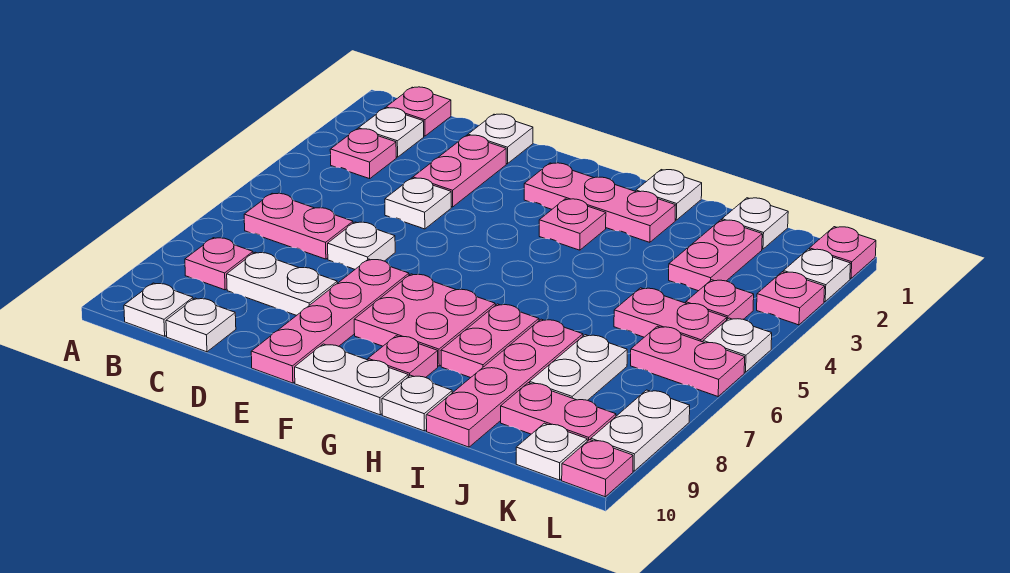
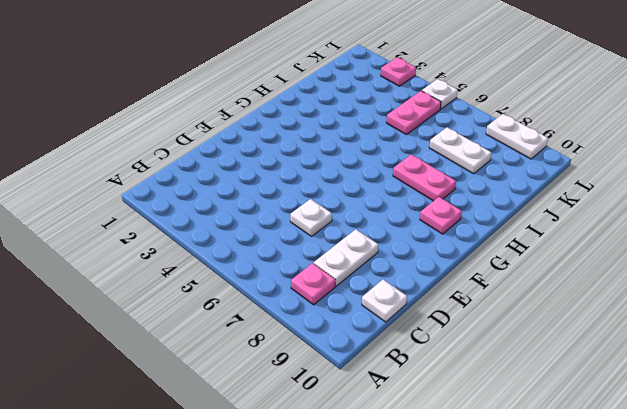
none -> pink plate B1 level 1
none -> white plate B2 level 1
none -> pink plate B3 level 1
none -> pink plate B6:C6 level 1

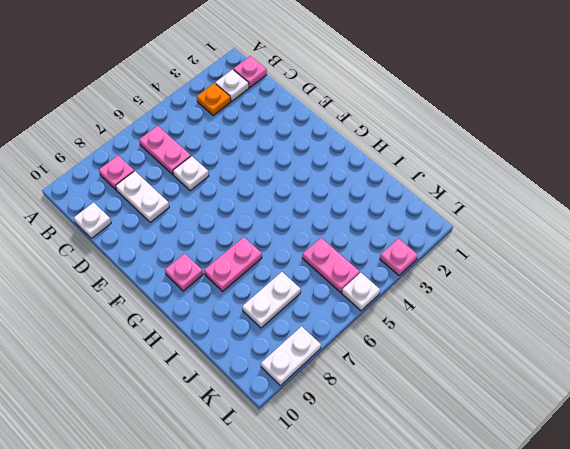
orange plate B3 level 1 -> pink plate B3 level 1
none -> white plate B10 level 1
none -> white plate D1 level 1
none -> pink plate D2:D3 level 1
none -> white plate D4 level 1

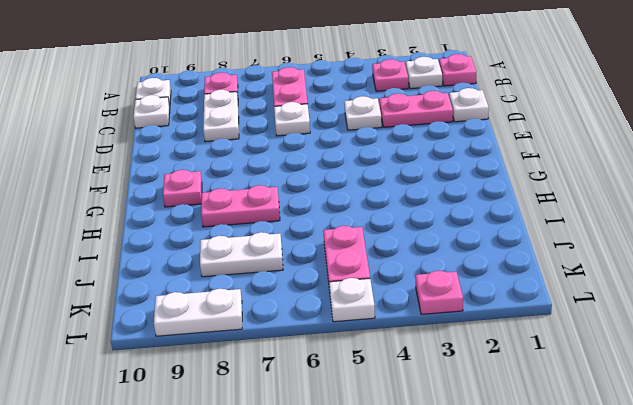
none -> pink plate E7:E10 level 1
none -> pink plate F2:H2 level 1
none -> pink plate F7:G8 level 1
none -> white plate F10:G10 level 1

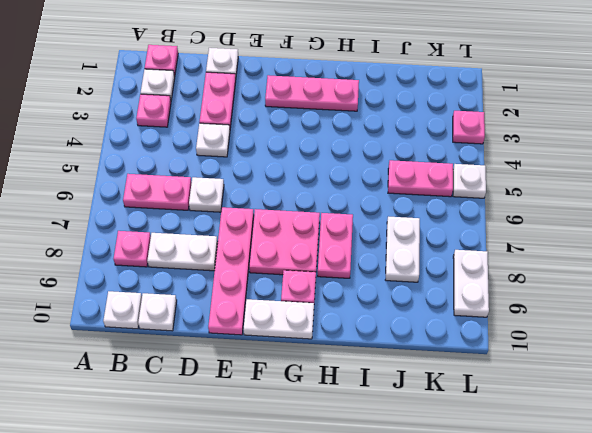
none -> pink plate G3 level 1
none -> white plate H1 level 1
none -> white plate H10 level 1
none -> pink plate I7:I10 level 1

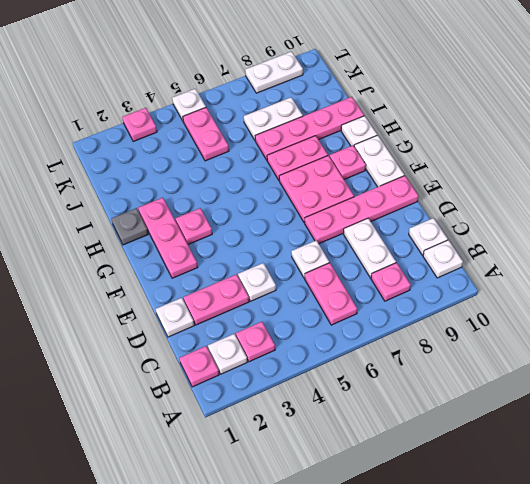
grey plate H1 level 1 -> white plate H1 level 1
none -> white plate J1 level 1
none -> pink plate J2:J3 level 1
none -> pink plate J9:K9 level 1
none -> pink plate K4 level 1

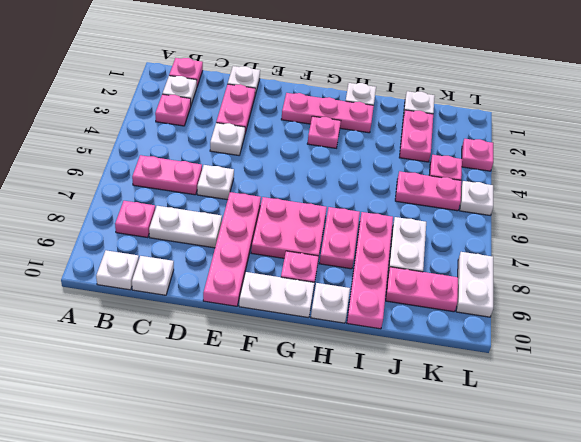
none -> pink plate K6:L6 level 1
none -> white plate K10 level 1
none -> pink plate L1 level 1
none -> white plate L2 level 1

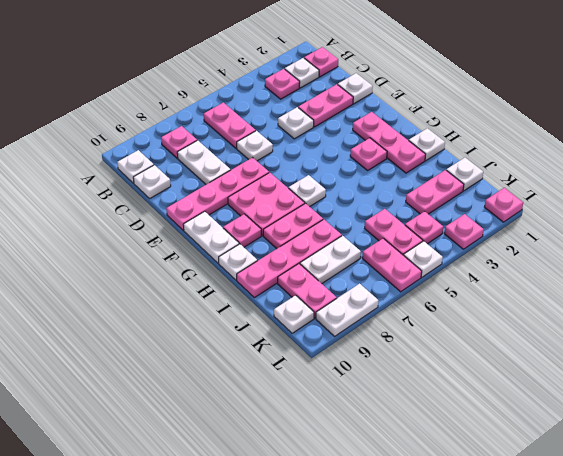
white plate G6 level 1 -> white plate L2 level 1
none -> pink plate L10 level 1

